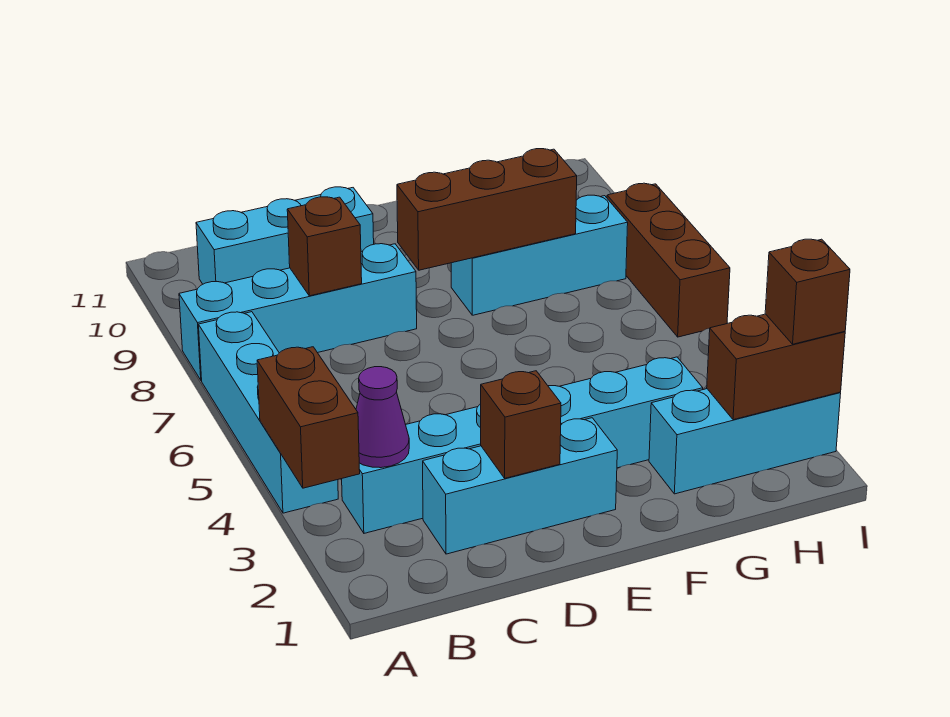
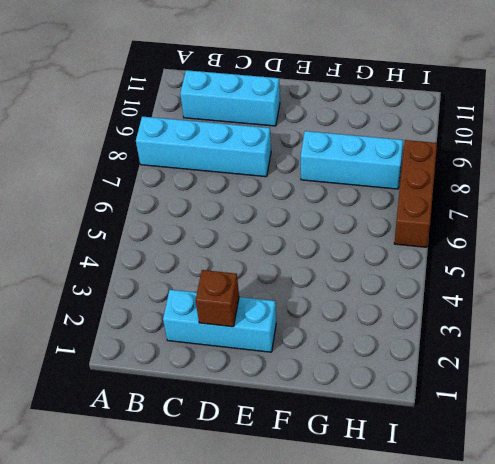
none -> cyan brick A4:A7 level 1
none -> cyan brick B3:G3 level 1
none -> cyan brick G2:I2 level 1

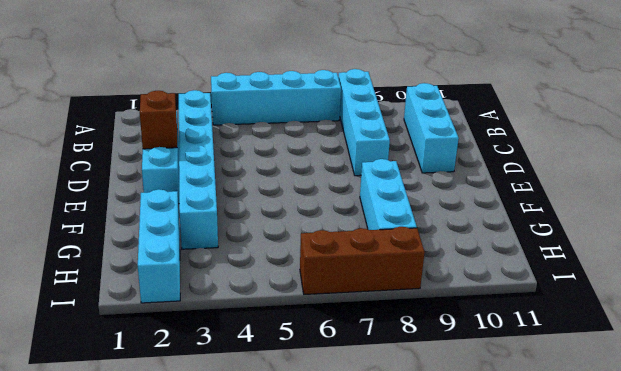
none -> brown brick A3:A4 level 2
none -> purple cone B3 level 2
none -> brown brick C8 level 2

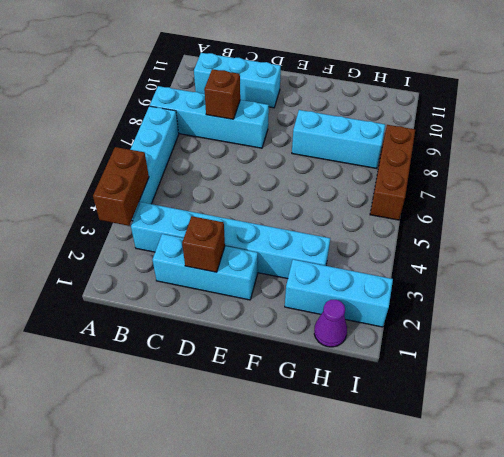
purple cone H1 level 1 -> purple cone B3 level 2
none -> brown brick E8:G8 level 2
none -> brown brick H2:I2 level 2
none -> brown brick I2 level 3

